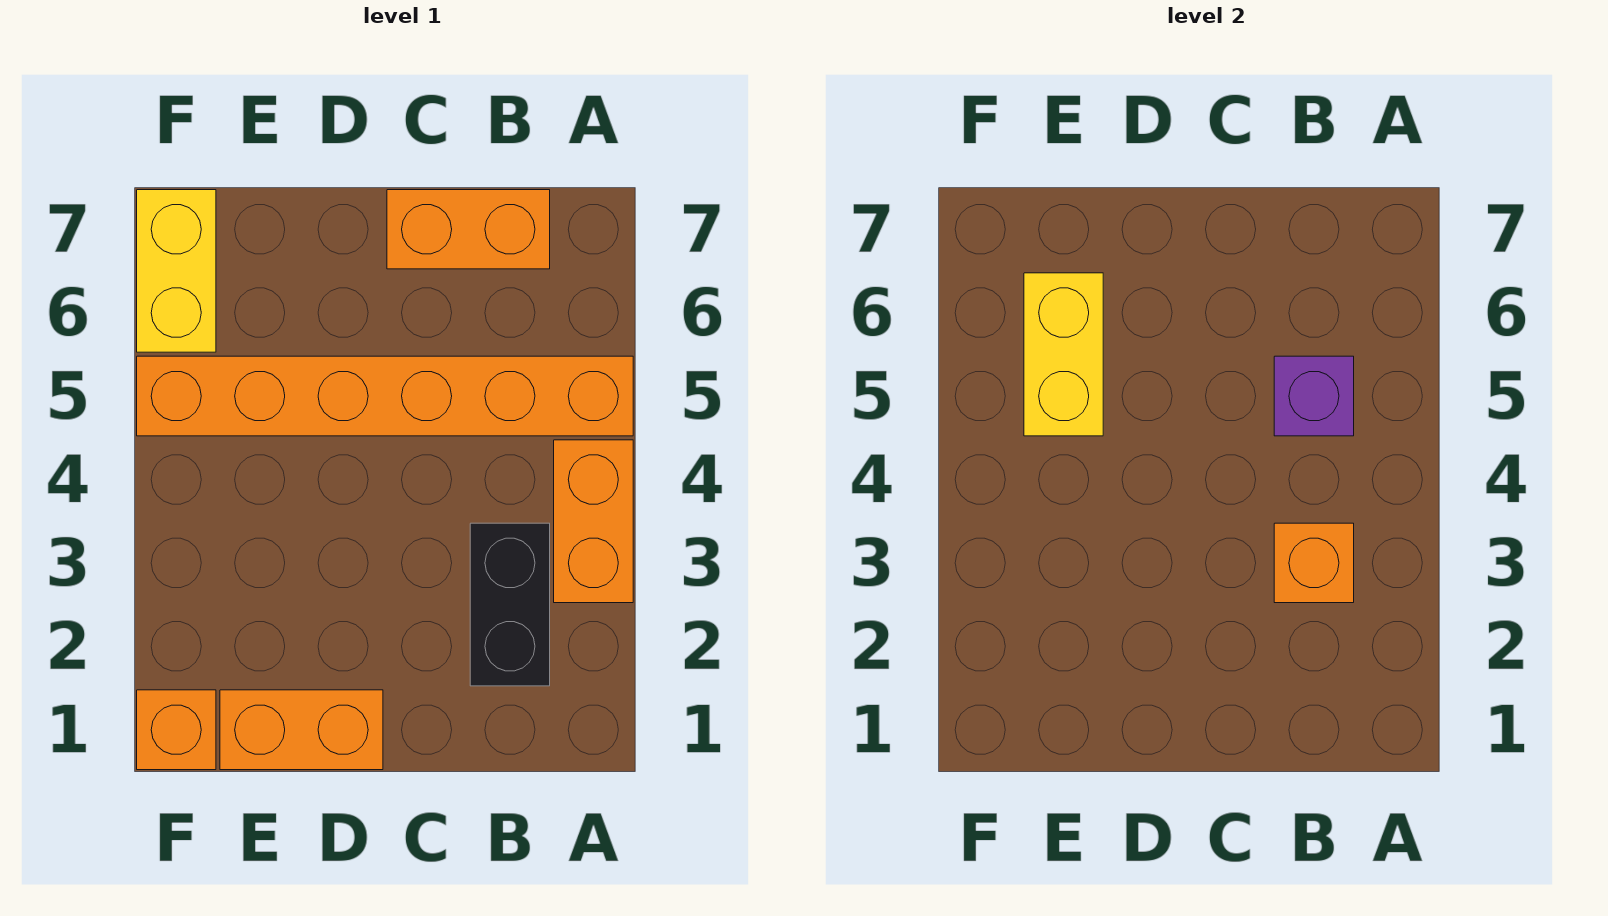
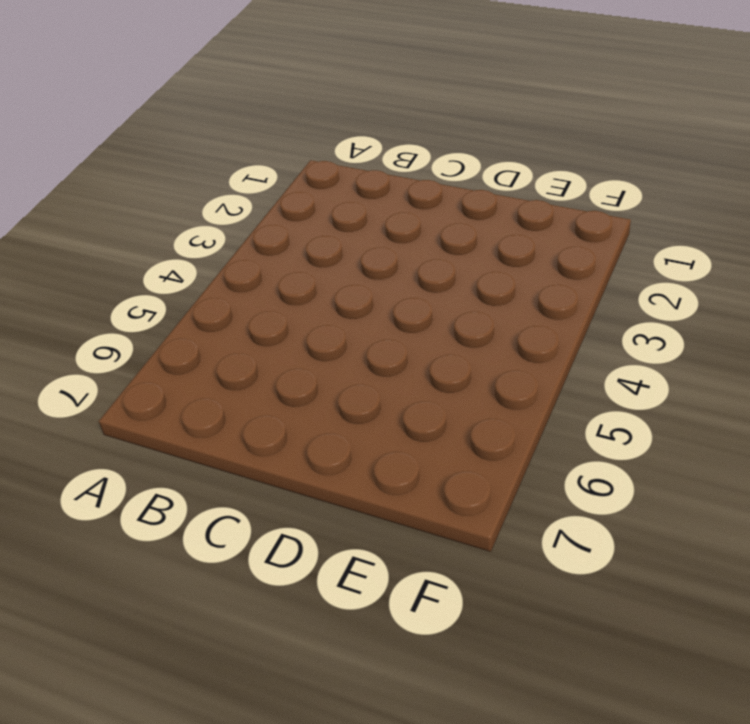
none -> orange brick A3:A4 level 1
none -> orange brick A5:F5 level 1

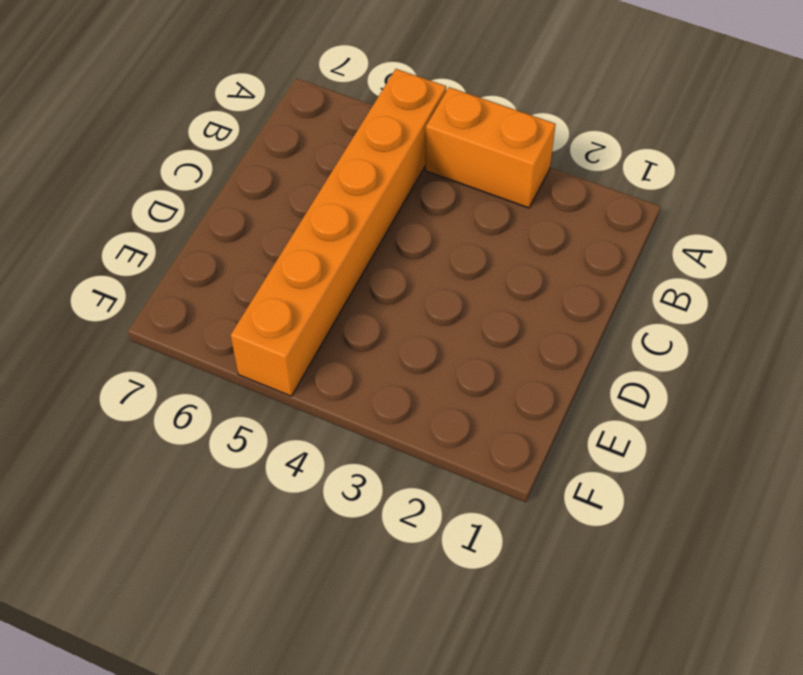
none -> black brick B2:B3 level 1
none -> orange brick B7:C7 level 1

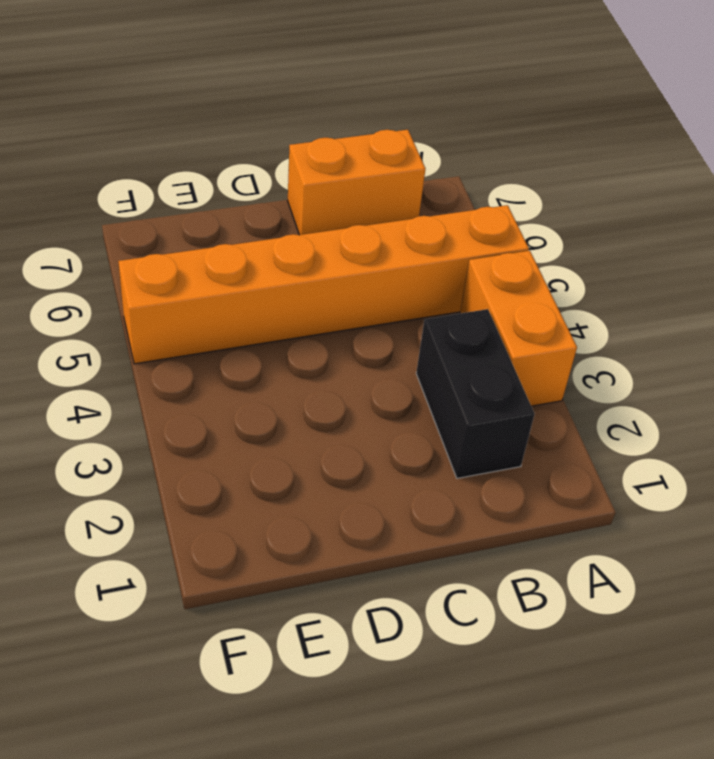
none -> orange brick D1:E1 level 1
none -> orange brick F1 level 1

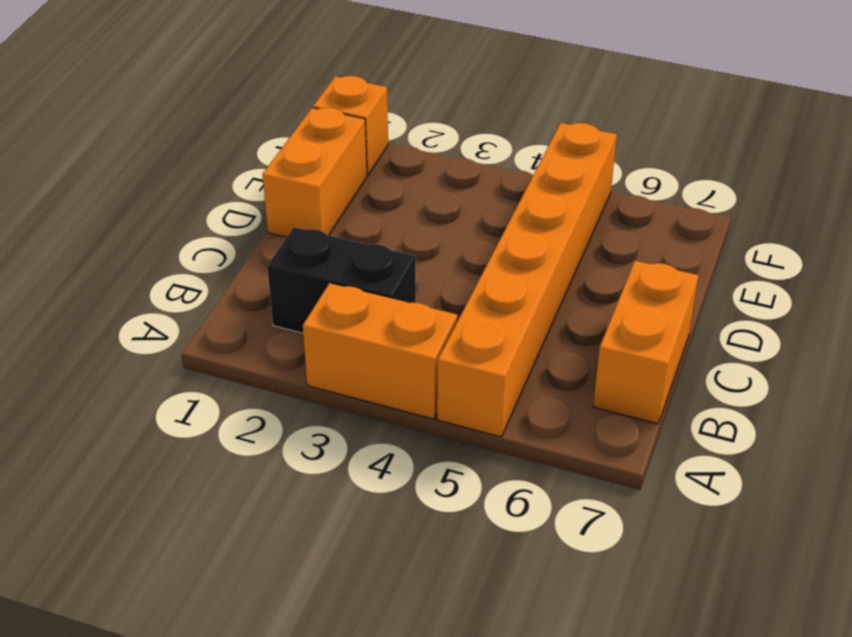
none -> yellow brick F6:F7 level 1
none -> orange brick B3 level 2

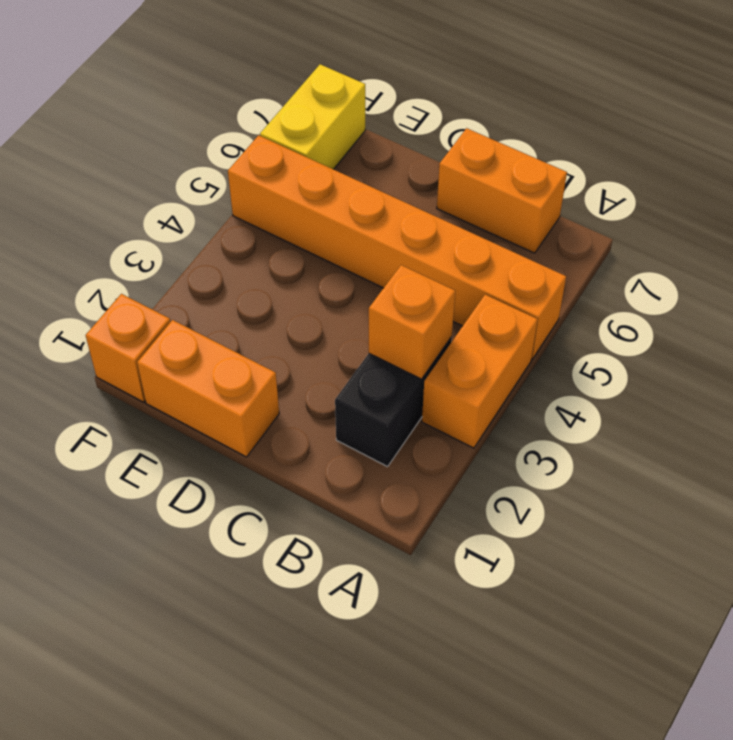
none -> purple brick B5 level 2
none -> yellow brick E5:E6 level 2

